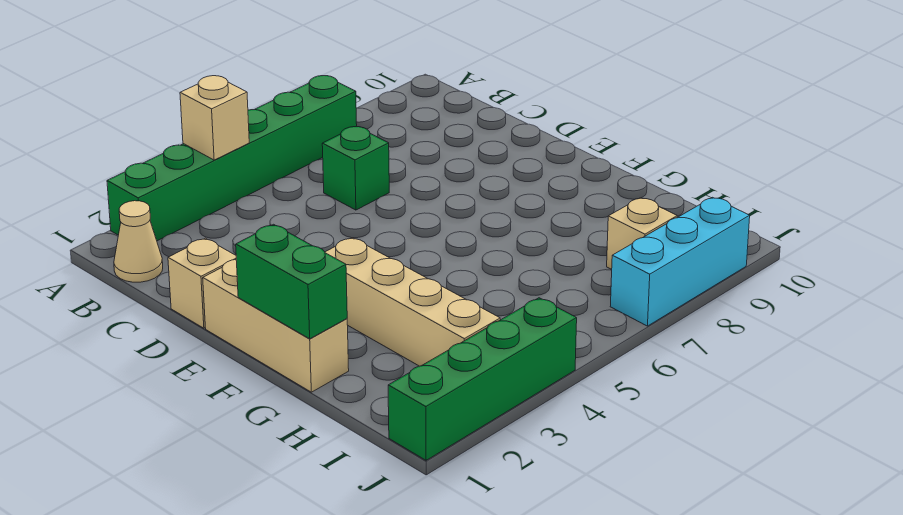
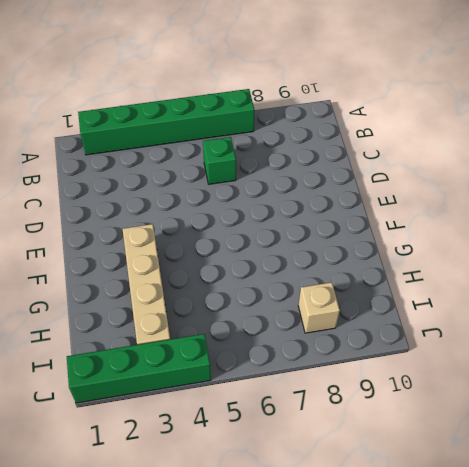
none -> tan cone B1 level 1
none -> tan brick D1 level 1

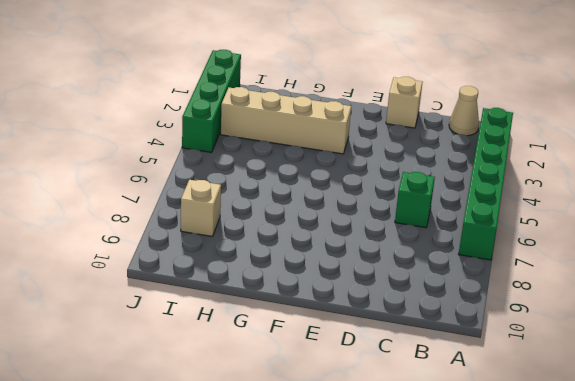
none -> tan brick E1:G1 level 1
none -> cyan brick J7:J9 level 1

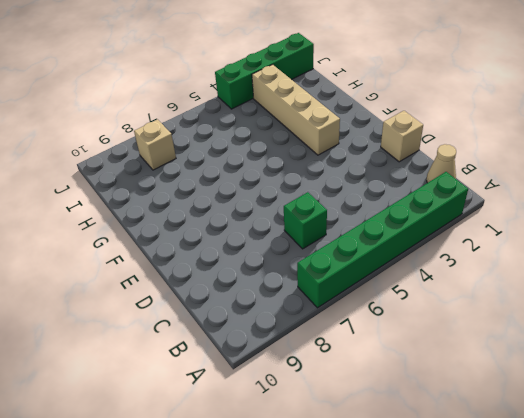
none -> tan brick E1:G1 level 1
none -> cyan brick J7:J9 level 1

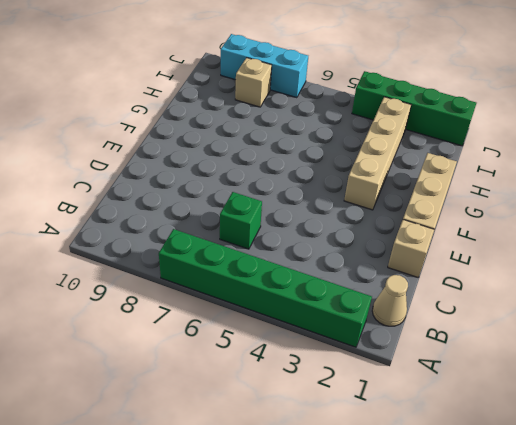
none -> tan brick A4 level 2
none -> green brick F1:G1 level 2

